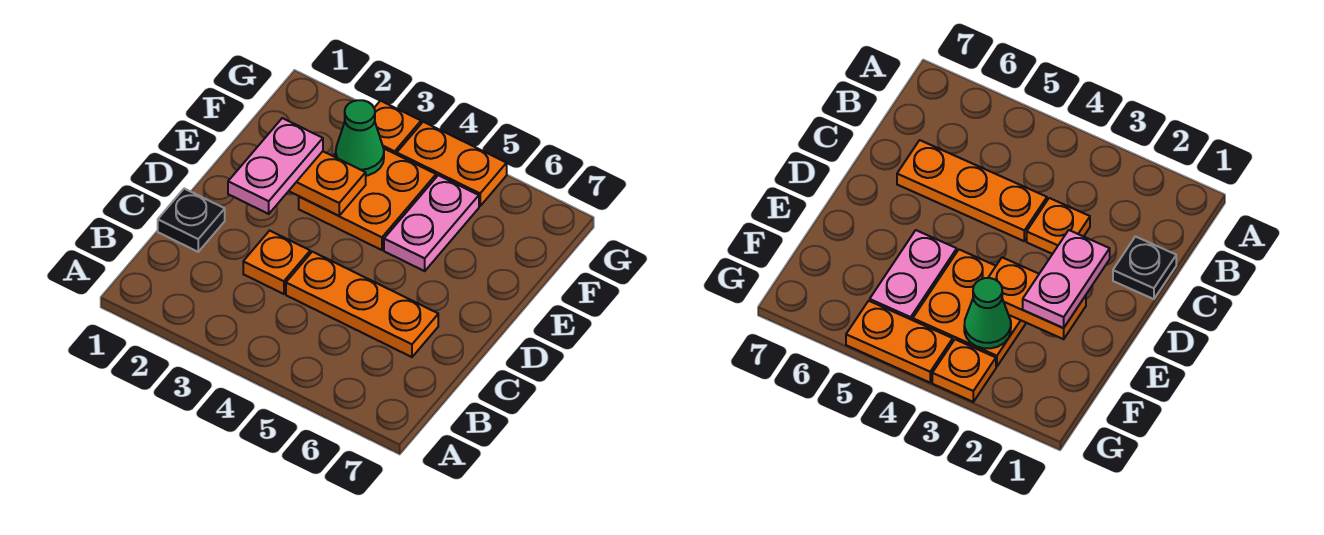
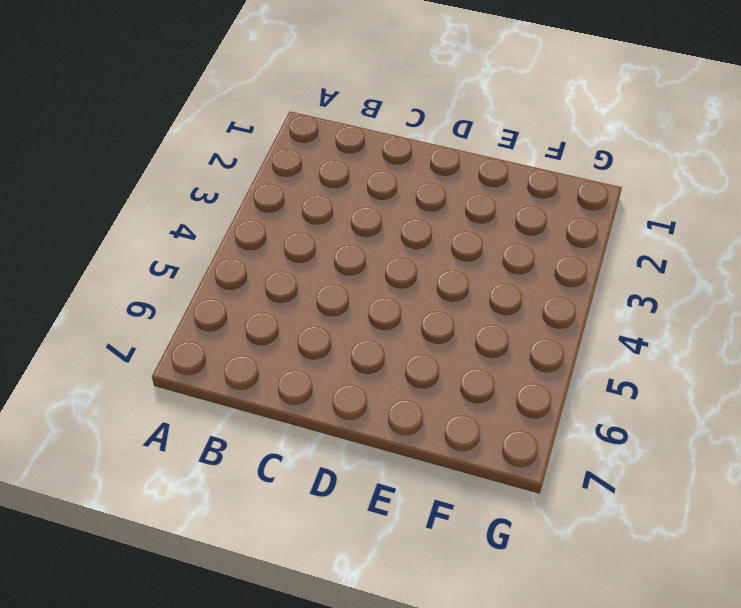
none -> black plate C1 level 1
none -> orange plate C3 level 1

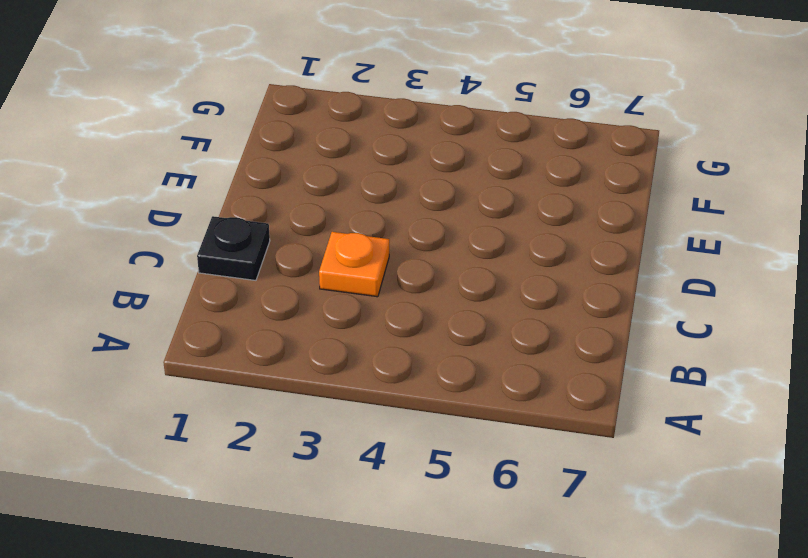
none -> orange plate C4:C6 level 1
none -> orange plate E3:F4 level 1

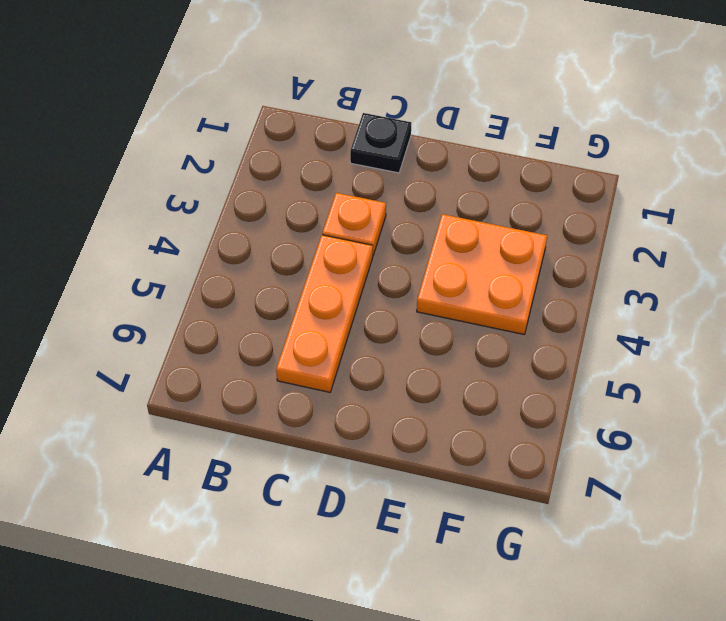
none -> pink plate E5:F5 level 1
none -> orange plate G3 level 1

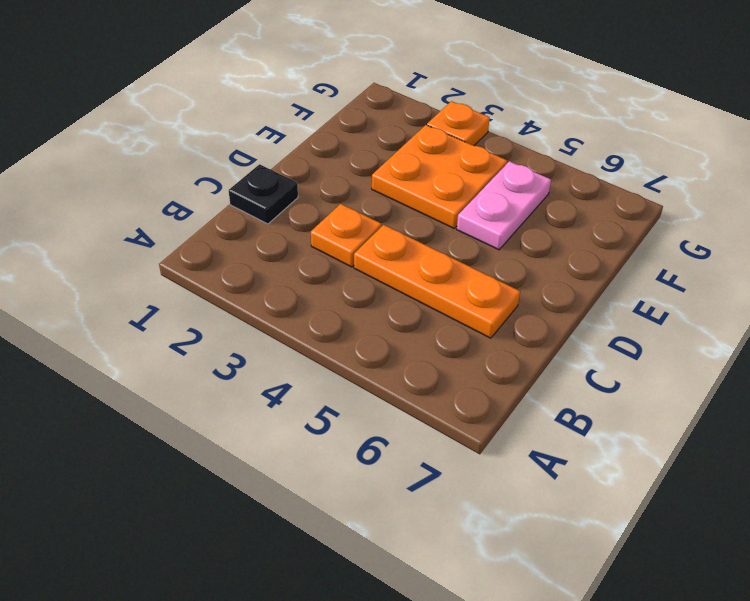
none -> orange plate G4:G5 level 1
none -> orange plate E2:E3 level 2

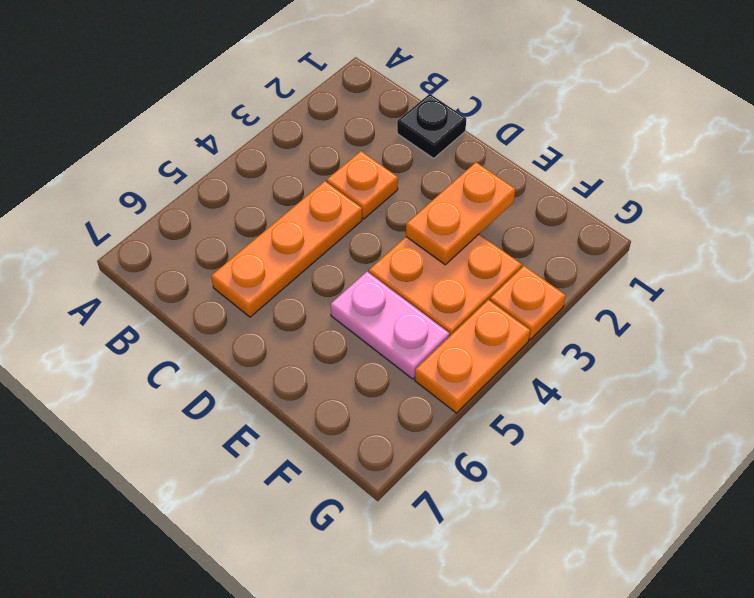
none -> green cone F3 level 2
none -> pink plate D2:E2 level 3

